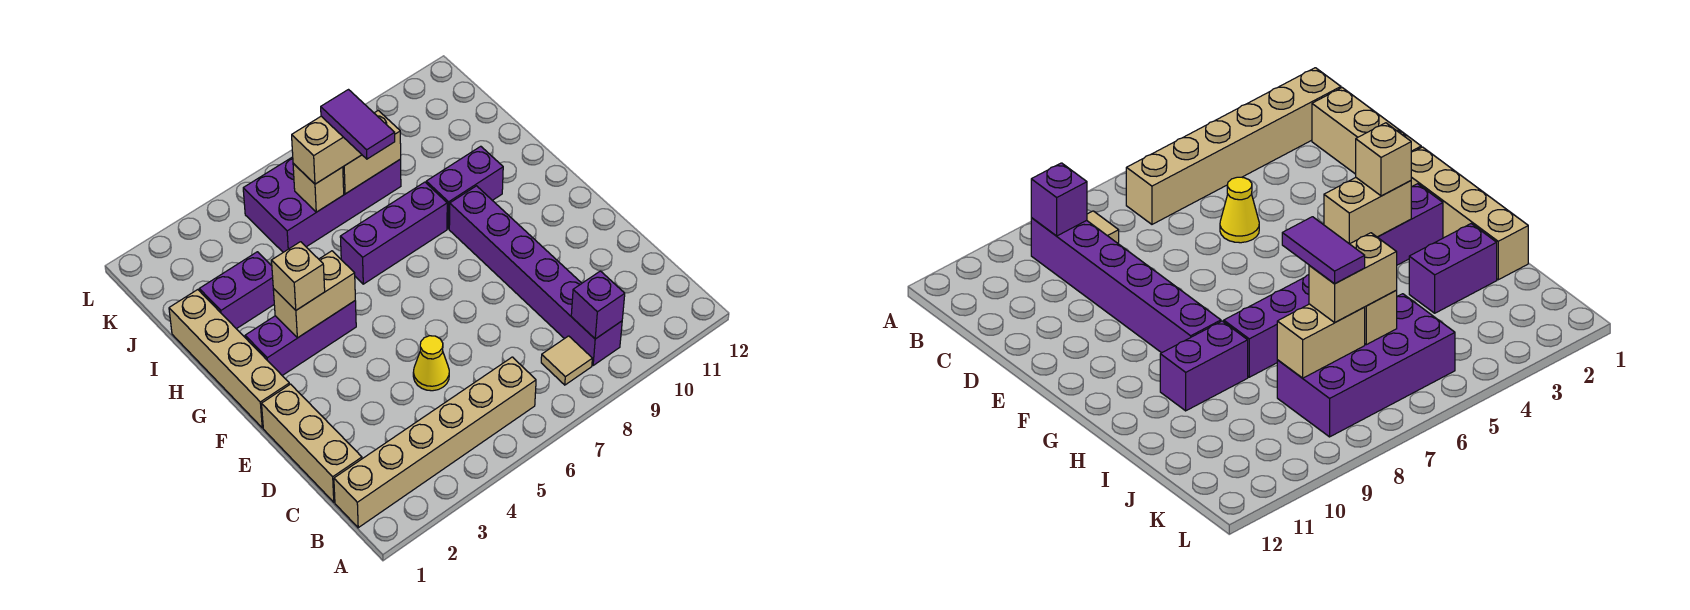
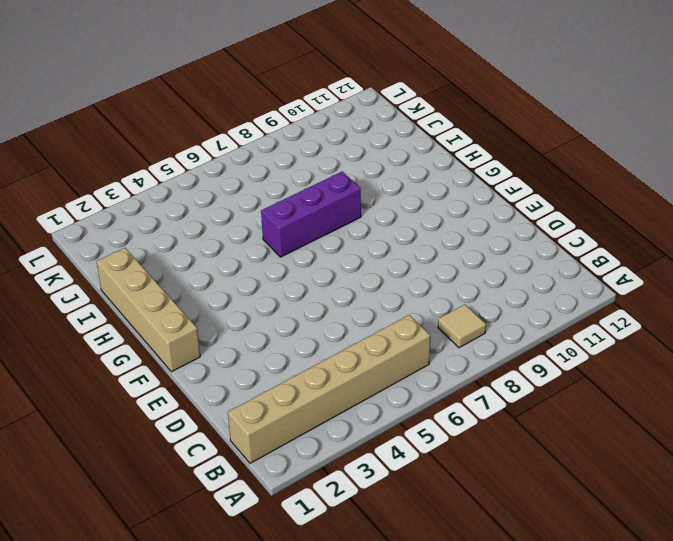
none -> purple brick B9:G9 level 1
none -> tan brick C1:E1 level 1
none -> yellow cone D5 level 1

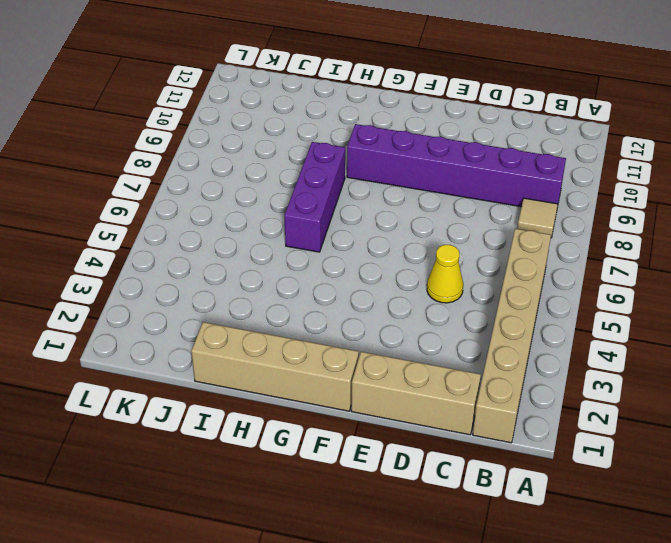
none -> purple brick G2:G4 level 1
none -> purple brick H9:H10 level 1
none -> purple brick I2:I3 level 1

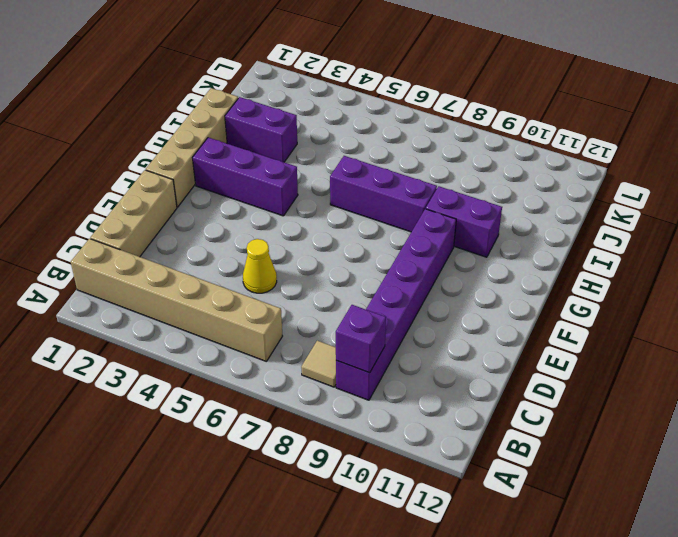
none -> purple brick J5:K8 level 1
none -> tan brick G3:G4 level 2
none -> tan brick J6 level 2

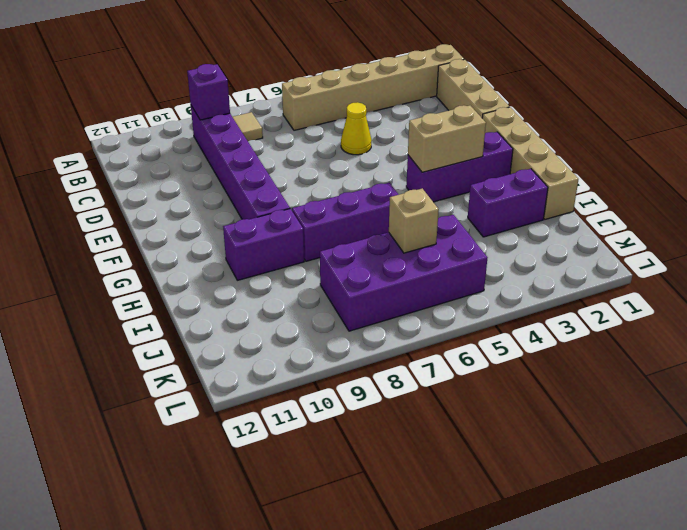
none -> tan brick J7:J8 level 2
none -> tan brick G3 level 3
none -> tan brick J6:J7 level 3

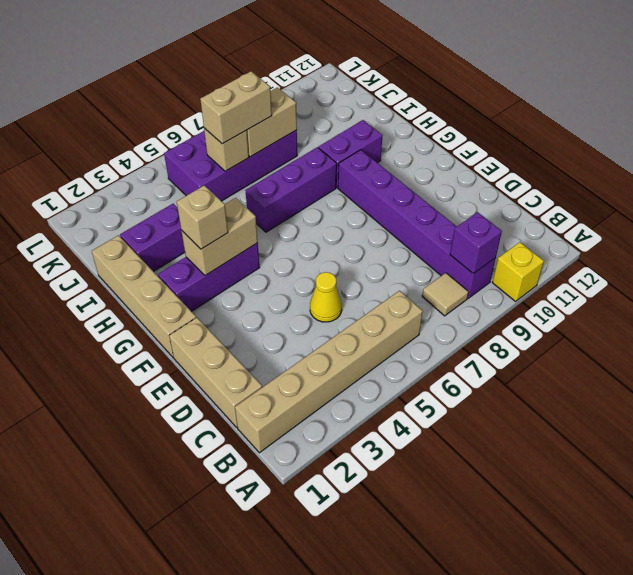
yellow brick A10 level 1 -> none
none -> purple tile I7:J7 level 4

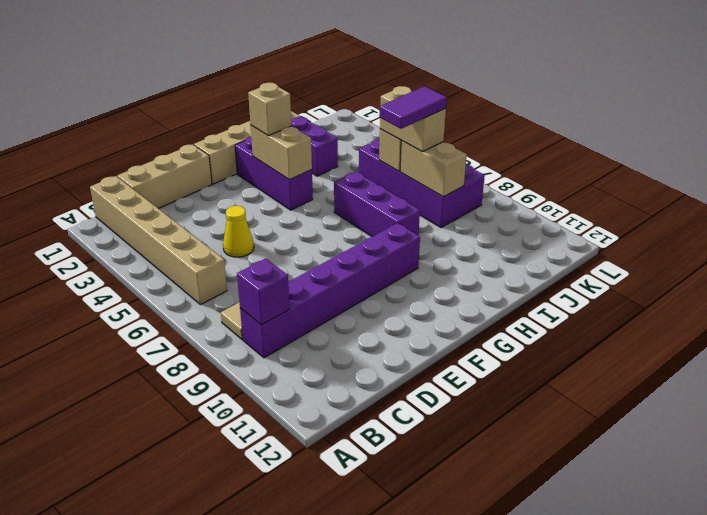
none -> purple brick H9:H10 level 1

